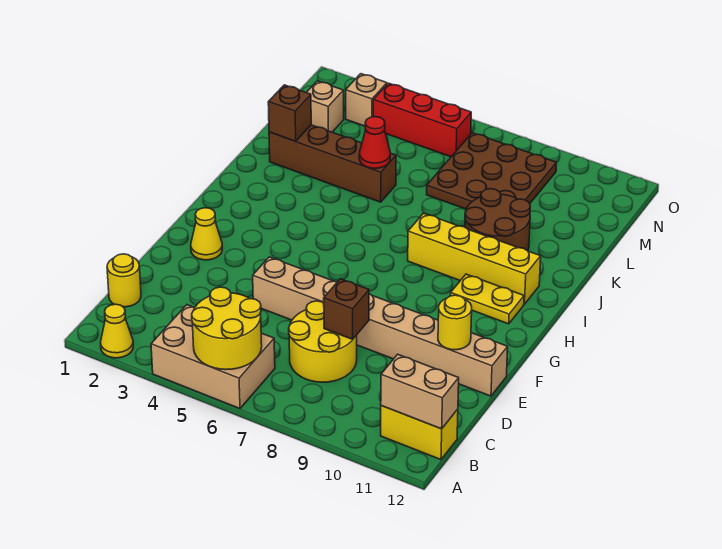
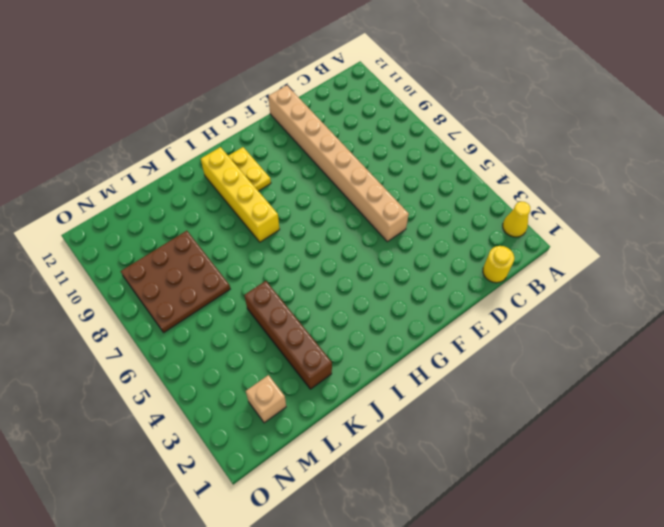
none -> tan brick A4:B6 level 1
none -> yellow brick B11:B12 level 1
none -> yellow round brick C7:D8 level 1

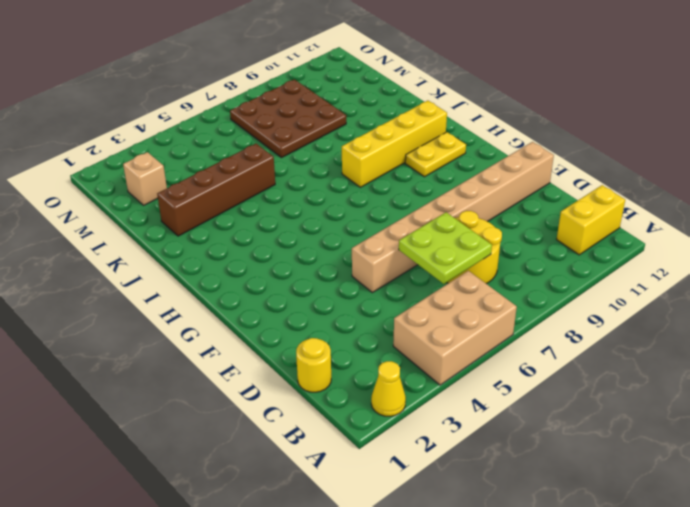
lime plate C6:D7 level 2 -> none
none -> yellow cone F2 level 1
none -> brown round brick J9:K10 level 1
none -> tan brick N3 level 1

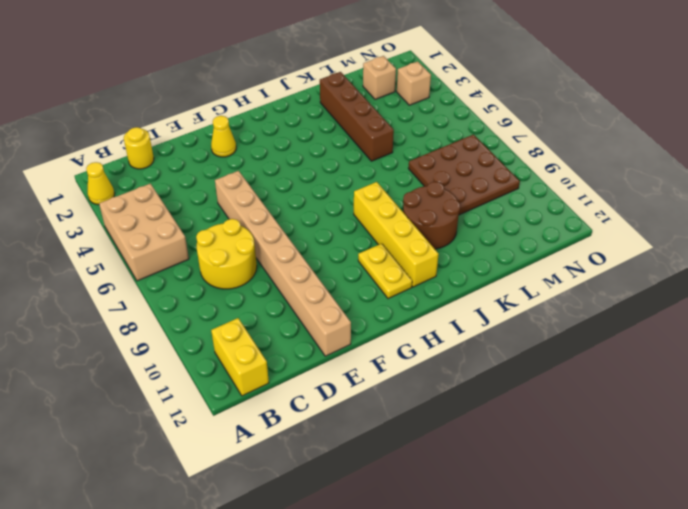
none -> red brick N4:N6 level 1
none -> yellow round brick A5:B6 level 2
none -> tan brick B11:B12 level 2

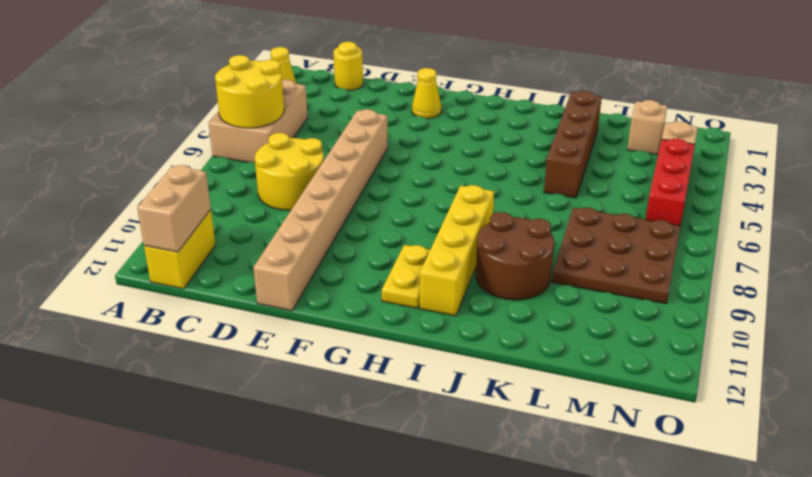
none -> brown brick D8 level 2
none -> yellow round brick E11 level 2
none -> brown brick K2 level 2

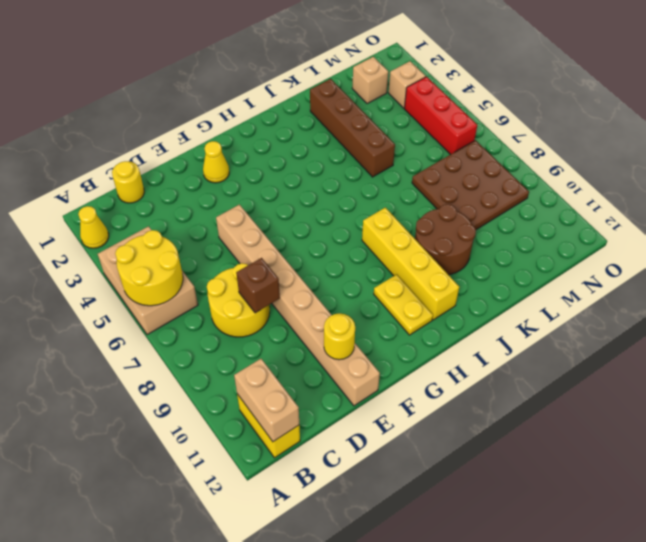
none -> brown brick K2 level 2
none -> red cone K5 level 2

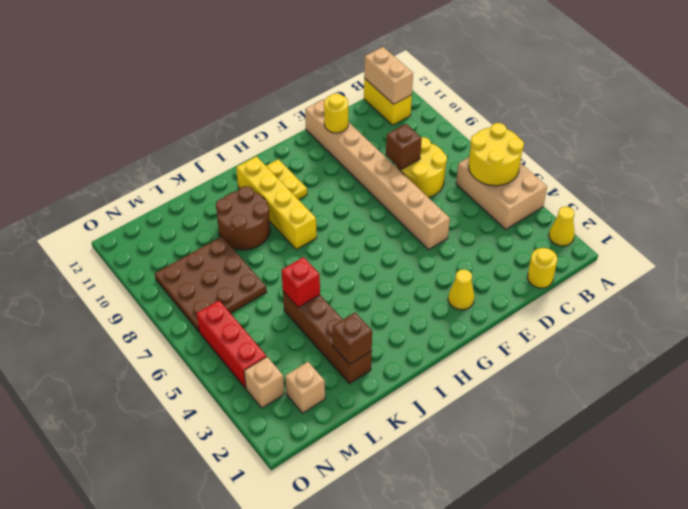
red brick K5 level 2 -> red cone K5 level 2

